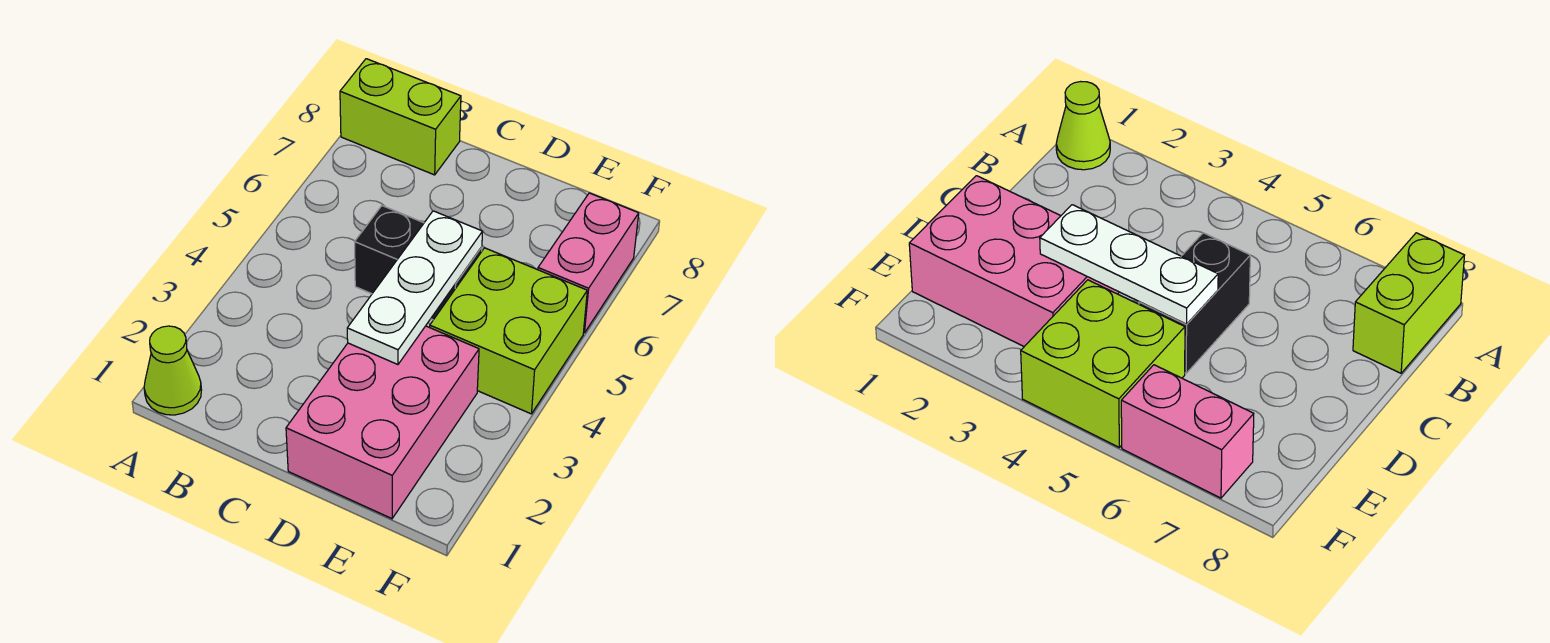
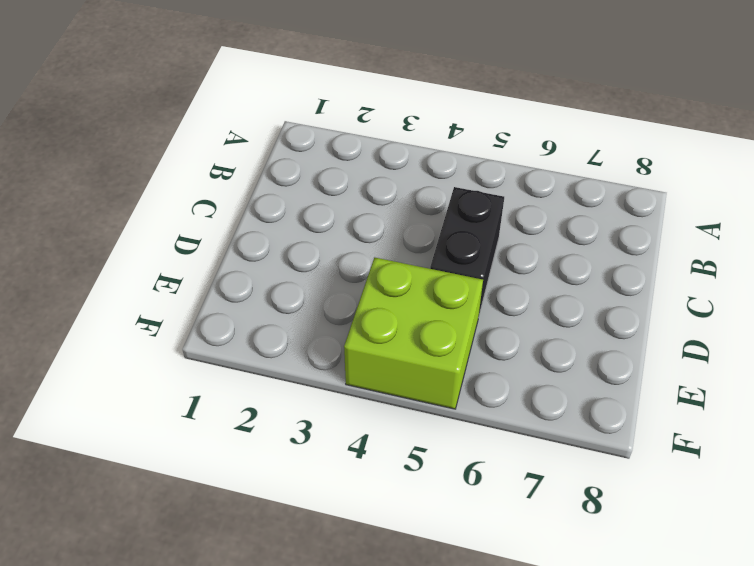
none -> lime cone A1 level 1
none -> lime brick A8:B8 level 1

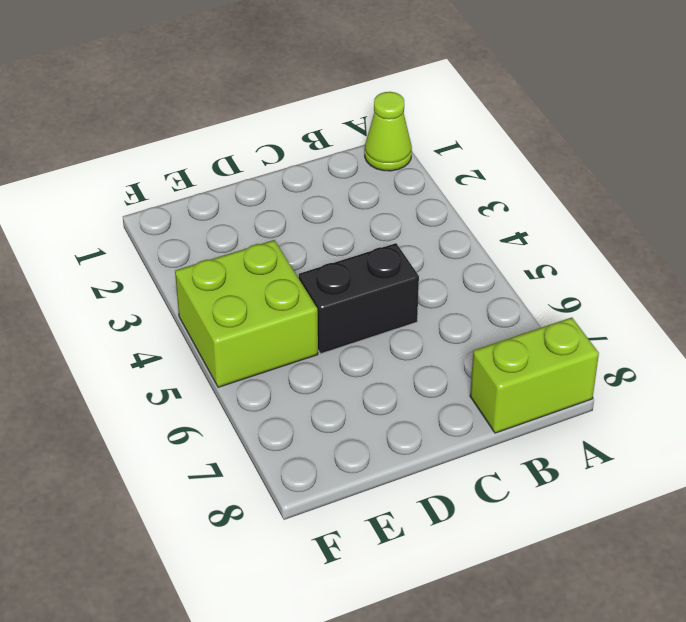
none -> pink brick D1:E3 level 1
none -> pink brick F6:F7 level 1

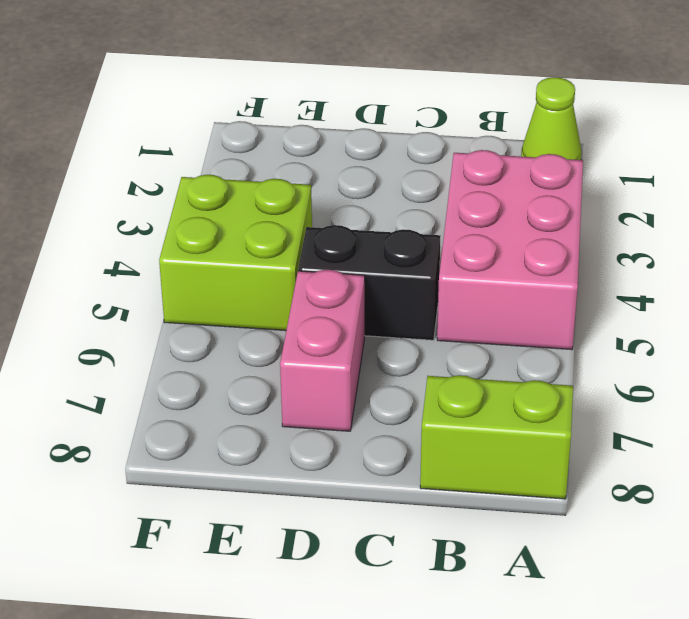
pink brick A3:B5 level 1 -> pink brick D1:E3 level 1
pink brick D6:D7 level 1 -> pink brick F6:F7 level 1
none -> white plate D3:D5 level 2

